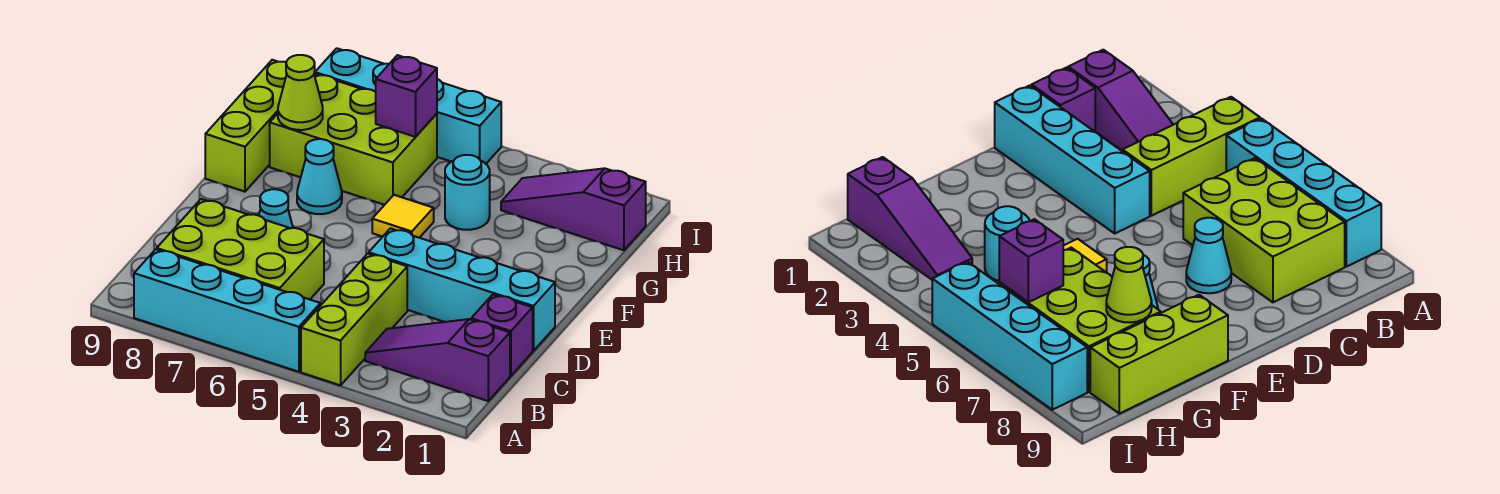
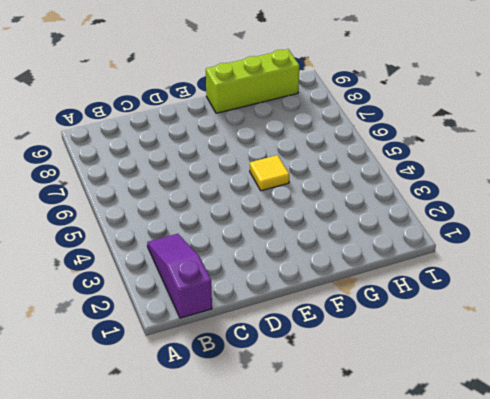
none -> lime brick A4:C4 level 1
none -> cyan brick A5:A8 level 1
none -> lime brick B6:C8 level 1

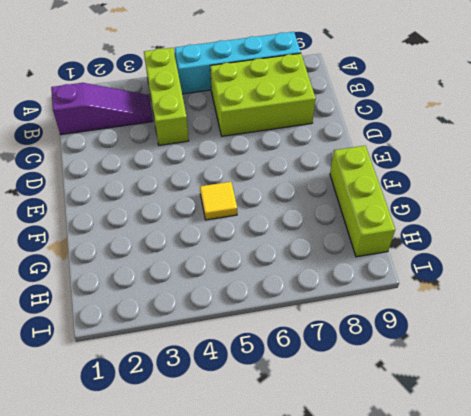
none -> purple brick C1 level 1
none -> cyan brick D1:D4 level 1
none -> cyan cone D7 level 1

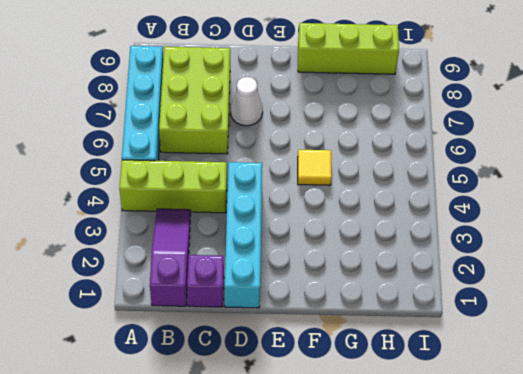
white cone D7 level 1 -> cyan cone D7 level 1
none -> cyan cone F7 level 1
none -> cyan round brick G4 level 1
none -> lime brick G6:H8 level 1

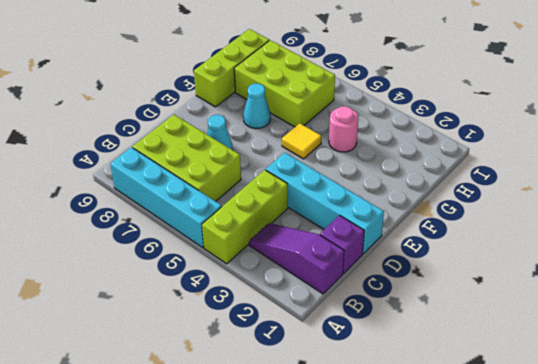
pink round brick G4 level 1 -> cyan round brick G4 level 1
none -> purple slope H1:H3 level 1 top 1
none -> cyan brick I5:I8 level 1
none -> lime cone G8 level 2

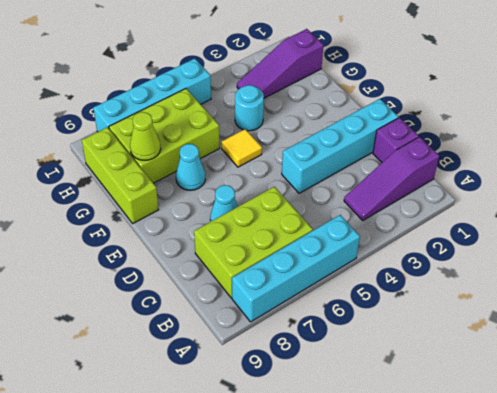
none -> lime brick A4:C4 level 1
none -> purple brick H6 level 2

